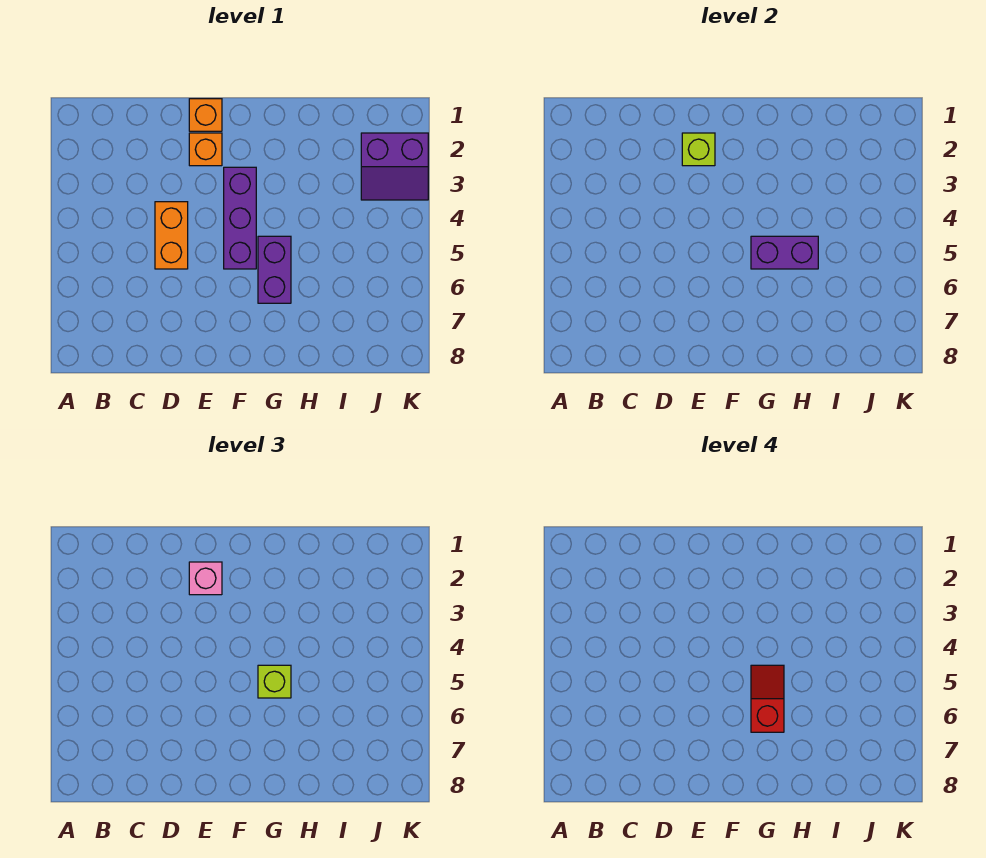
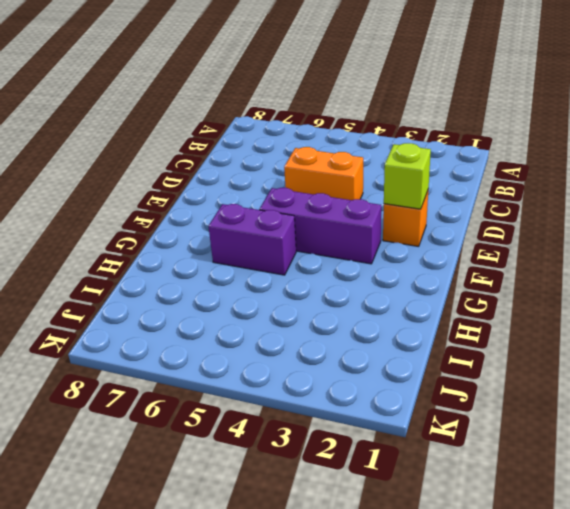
none -> orange brick E1 level 1
none -> purple slope J2:K3 level 1 top 2

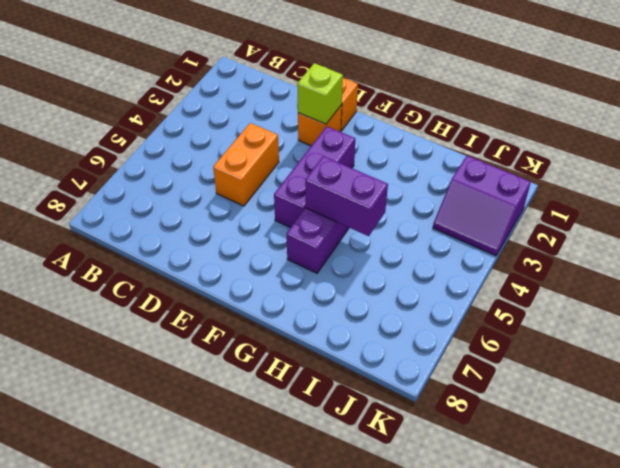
none -> pink brick E2 level 3
none -> lime brick G5 level 3

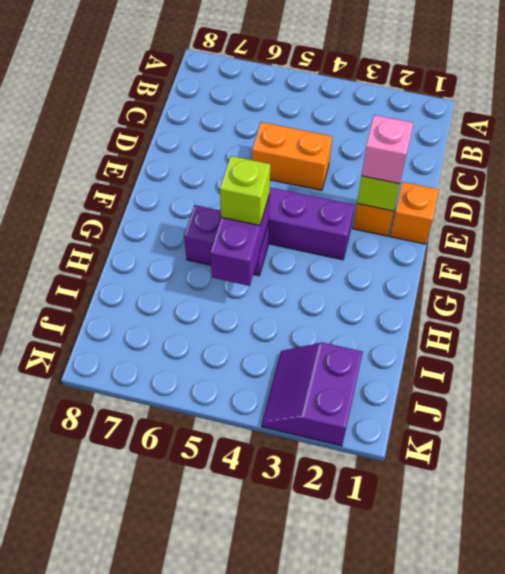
none -> red slope G5:G6 level 4 top 6

